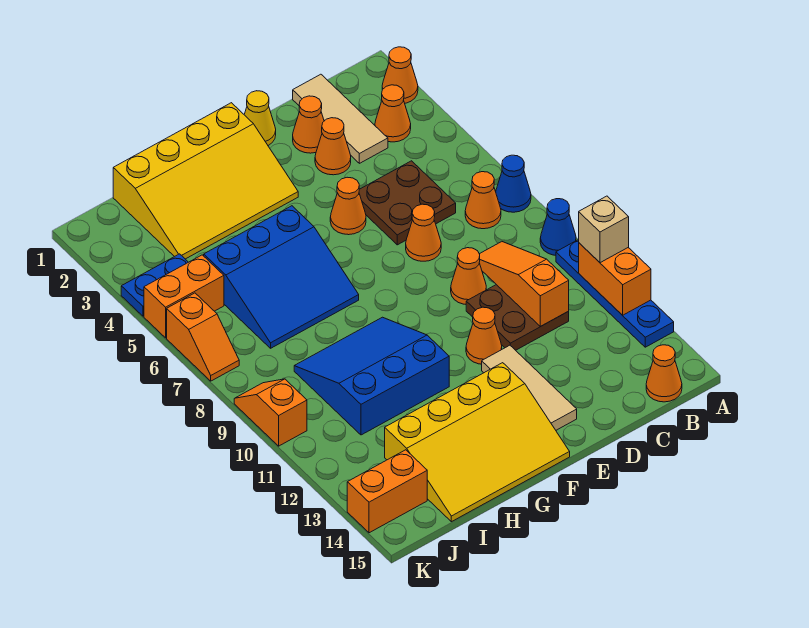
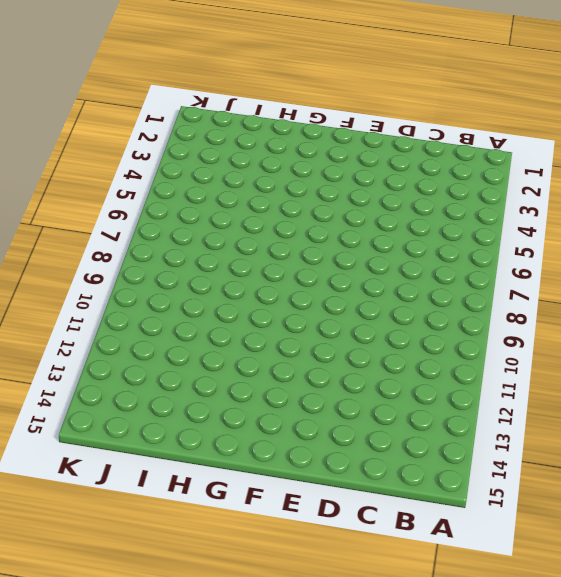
none -> orange cone A2 level 1
none -> blue cone A7 level 1
none -> blue cone A9 level 1
none -> blue plate A10:A13 level 1

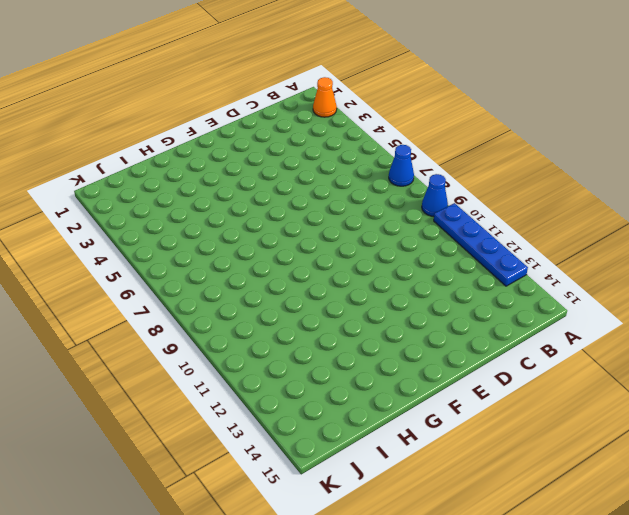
none -> orange cone B3 level 1
none -> orange cone B7 level 1
none -> orange cone B15 level 1
none -> tan tile C1:C3 level 1

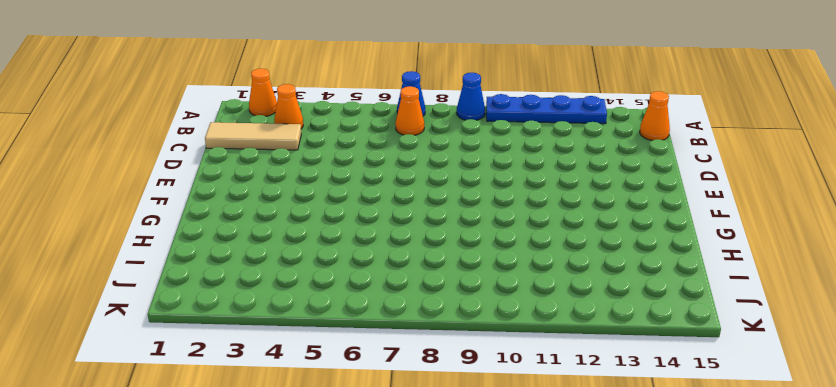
none -> brown plate C5:D6 level 1
none -> brown plate C10:D11 level 1
none -> orange cone D2 level 1
none -> orange cone D3 level 1

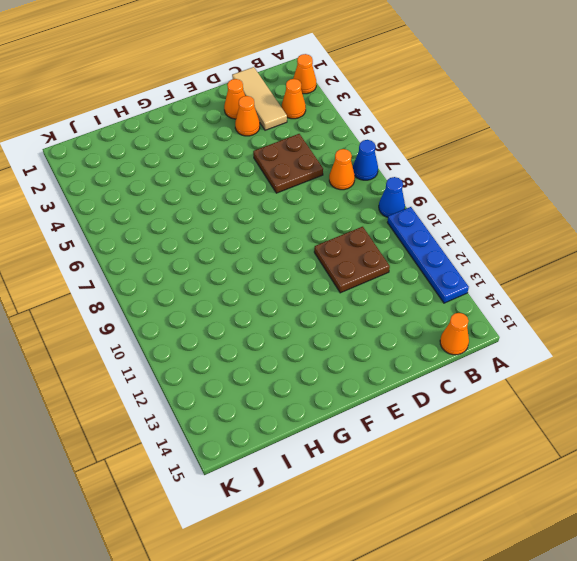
none -> orange cone D7 level 1
none -> orange cone D9 level 1
none -> yellow cone E1 level 1
none -> orange cone E5 level 1

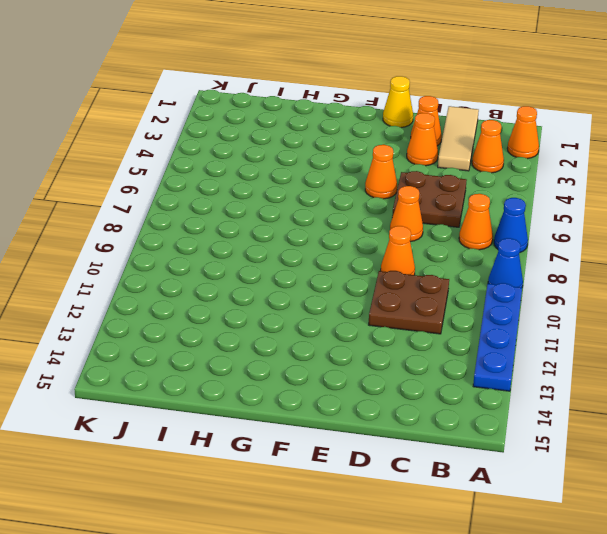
none -> orange cone B15 level 1
none -> orange cone E11 level 1
none -> tan tile E12:E14 level 1
none -> yellow slope F1:I3 level 1 top 1

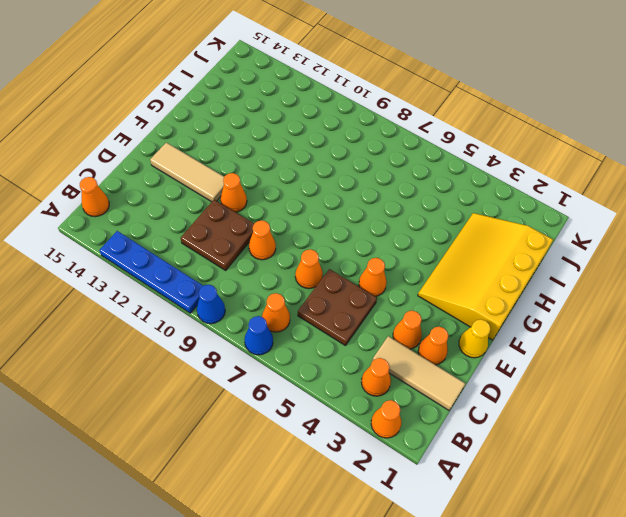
none -> yellow slope F13:I15 level 1 top 13
none -> blue slope G5:I7 level 1 top 5
none -> blue slope G9:I11 level 1 top 11
none -> blue plate J4:K4 level 1

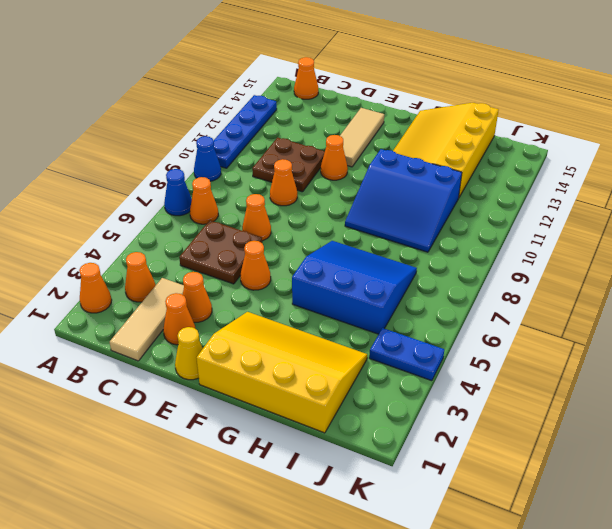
yellow slope G12:I15 level 1 top I -> yellow slope F13:I15 level 1 top 13
none -> orange brick J5:K5 level 1
none -> orange brick J14:K14 level 1
none -> orange slope K6:K7 level 1 top 6
none -> orange slope K9:K10 level 1 top 10

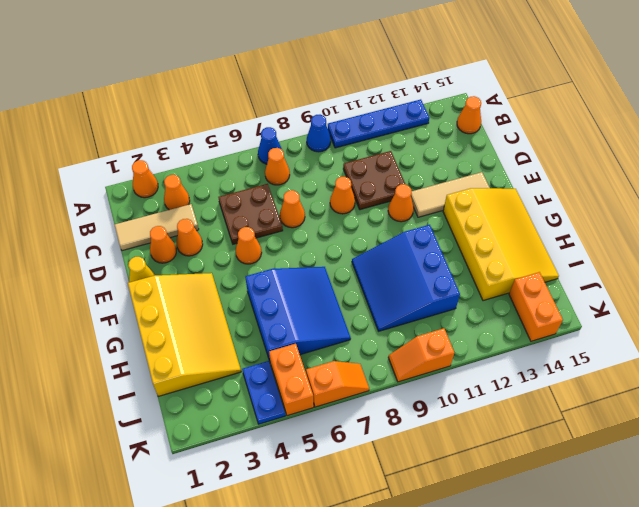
none -> orange brick A11:A12 level 2
none -> orange slope C9:C11 level 2 top 11
none -> tan brick A11 level 3

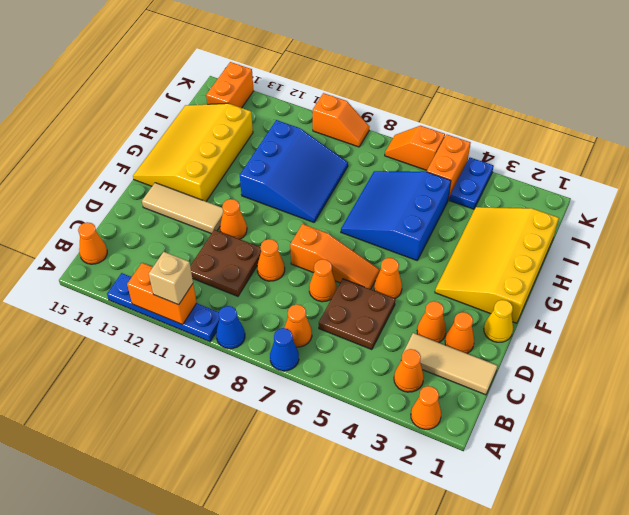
orange slope E6:E8 level 1 top 8 -> orange slope C9:C11 level 2 top 11

